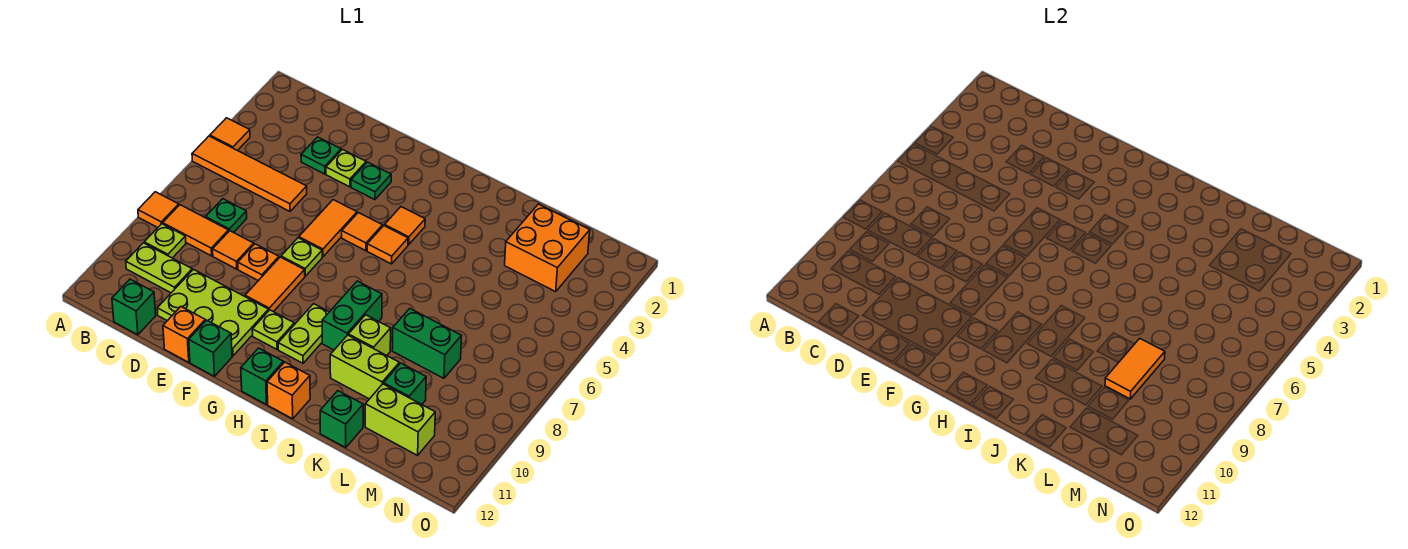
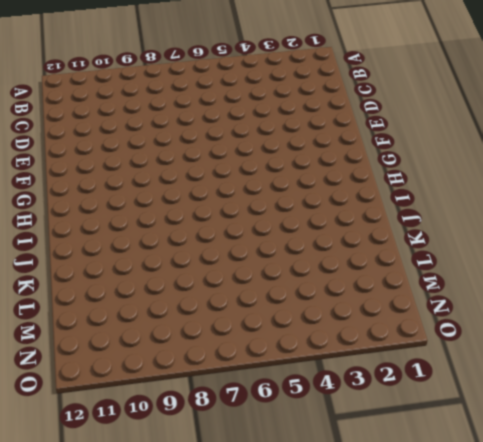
none -> orange tile A4 level 1
none -> orange tile A5:D5 level 1
none -> orange tile A8 level 1
none -> orange tile B8:C8 level 1

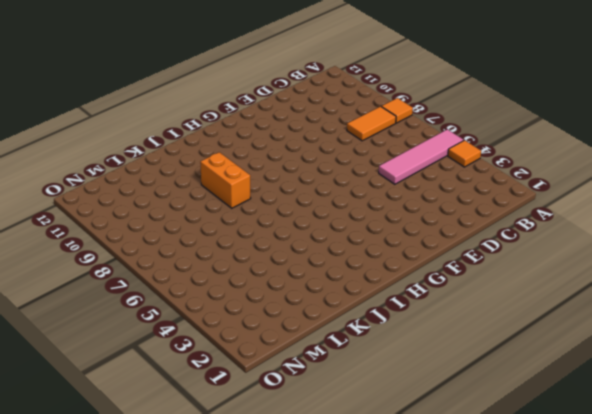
pink tile A5:D5 level 1 -> orange tile A5:D5 level 1
orange brick J8:J9 level 1 -> lime brick J9 level 1
none -> lime plate B9 level 1
none -> lime plate B10:C10 level 1
none -> green plate C7 level 1
none -> green brick C12 level 1

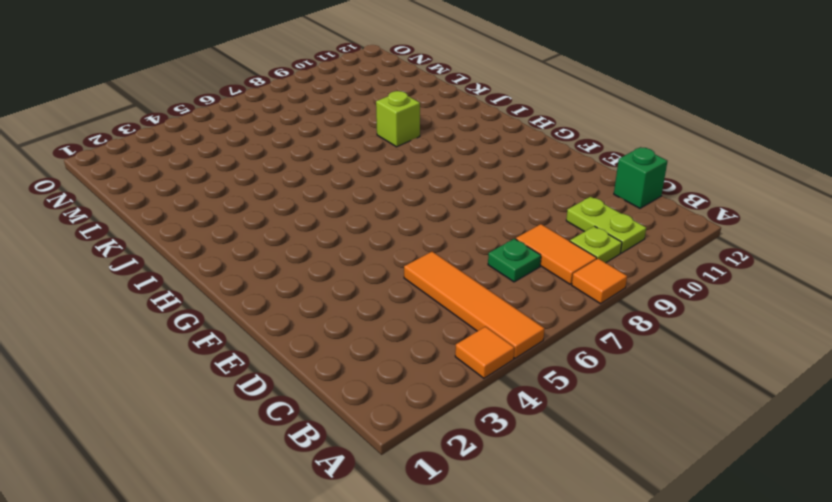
none -> green plate D3 level 1
none -> orange tile D8 level 1
none -> lime plate D10:F11 level 1
none -> lime plate E3 level 1

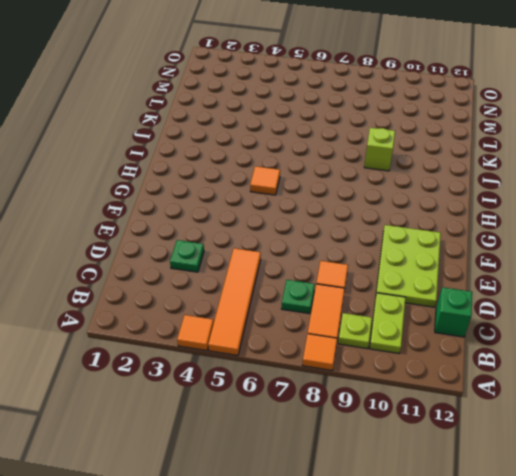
none -> lime plate E3 level 1
none -> orange plate E8 level 1
none -> orange brick E12 level 1
none -> green plate F3 level 1

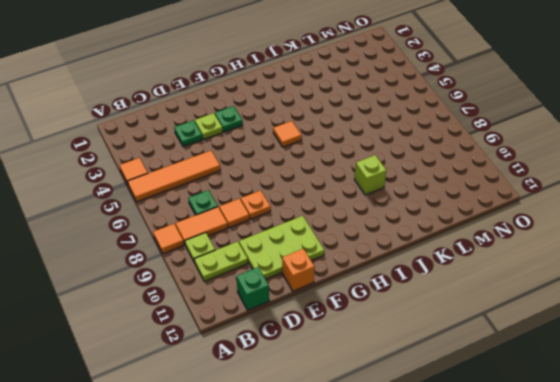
none -> orange tile F5:F6 level 1
none -> lime plate F7 level 1
none -> orange tile F8:F9 level 1
none -> green brick F12 level 1

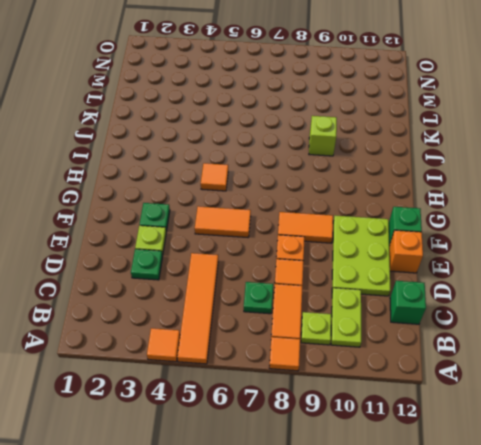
none -> lime plate F7 level 1
none -> orange tile G5 level 1
none -> lime plate G10 level 1
none -> orange tile H4 level 1

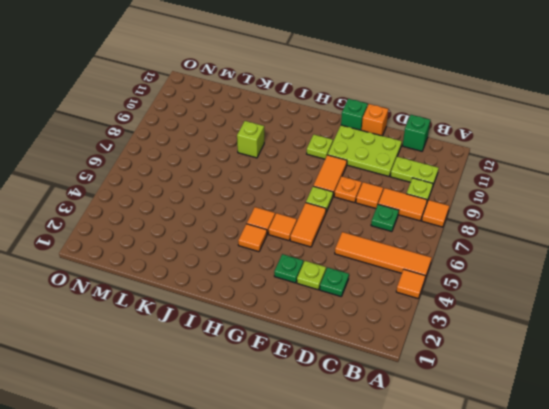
none -> lime plate H9:H10 level 1
none -> green brick H12 level 1
none -> green brick I8:I9 level 1
none -> orange brick I12 level 1

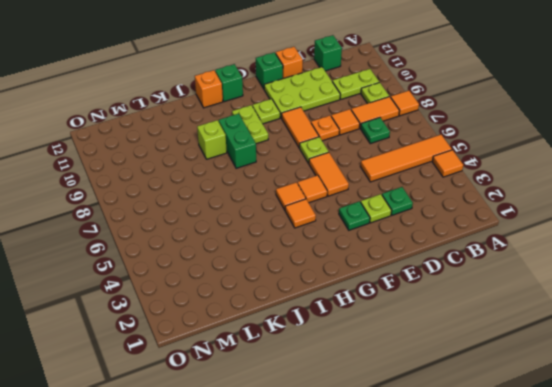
none -> lime brick J10:K10 level 1
none -> green brick K8:L8 level 1
none -> green brick K12 level 1
none -> orange brick L2:M3 level 1

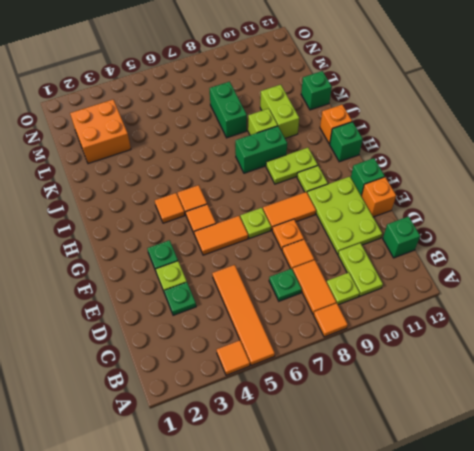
none -> green brick L10 level 1
none -> lime brick L11:M11 level 1
none -> orange tile L8:L9 level 2

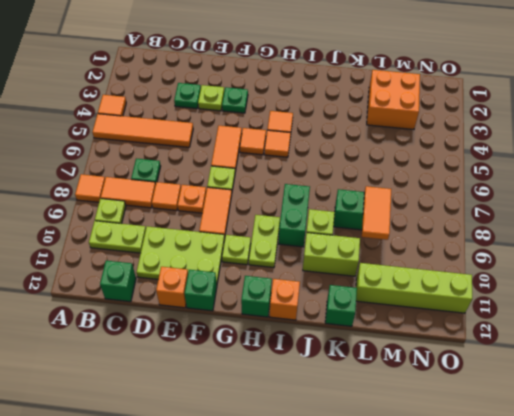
lime brick L11:O11 level 1 -> lime brick L11:M11 level 1
none -> green brick L10 level 1

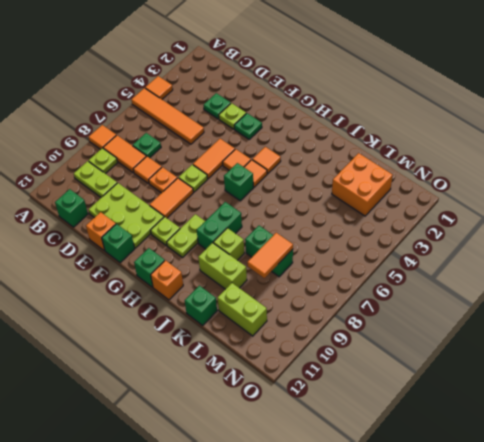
green brick H6 level 1 -> green brick L10 level 1

